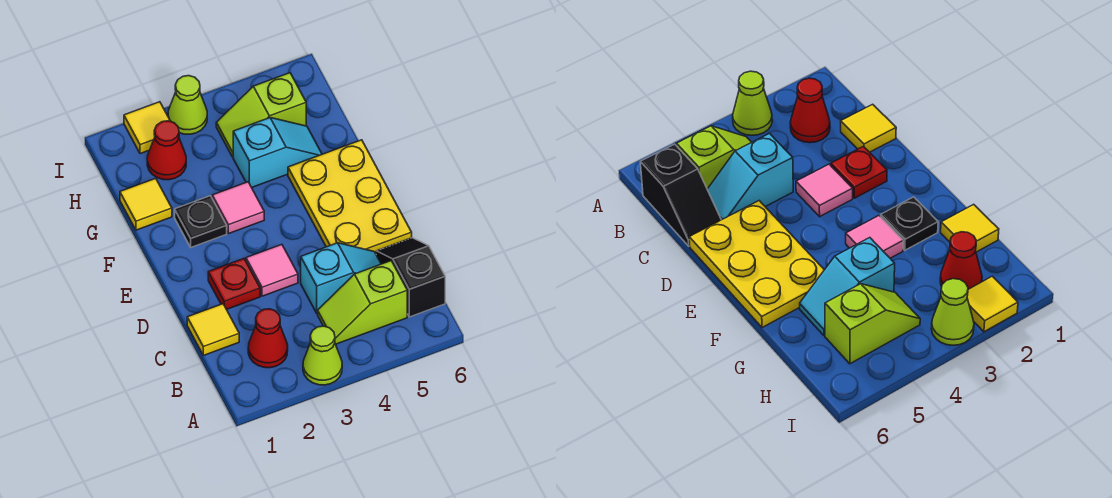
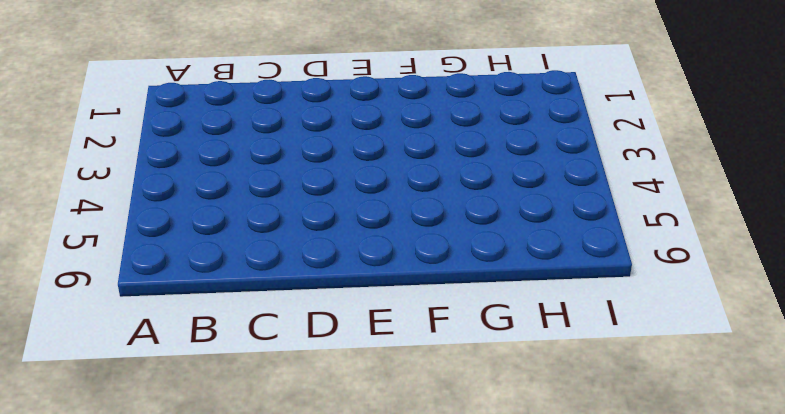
none -> lime cone A3 level 1
none -> red cone B2 level 1
none -> lime slope B4:B5 level 1 top 5

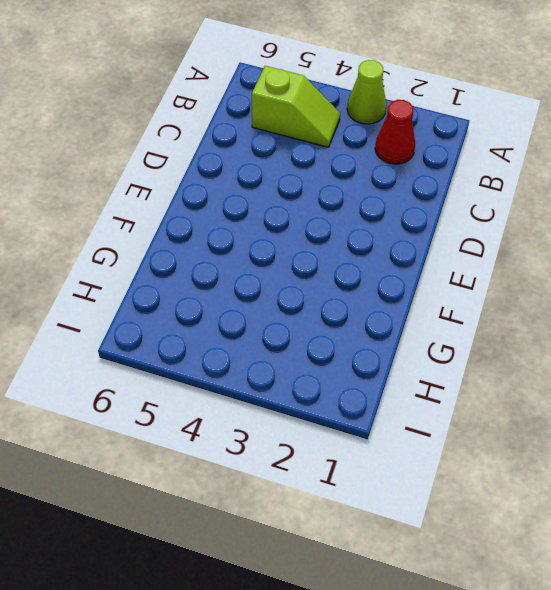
none -> black slope B6:C6 level 1 top B
none -> yellow tile C1 level 1
none -> cyan slope C4:C5 level 1 top 4

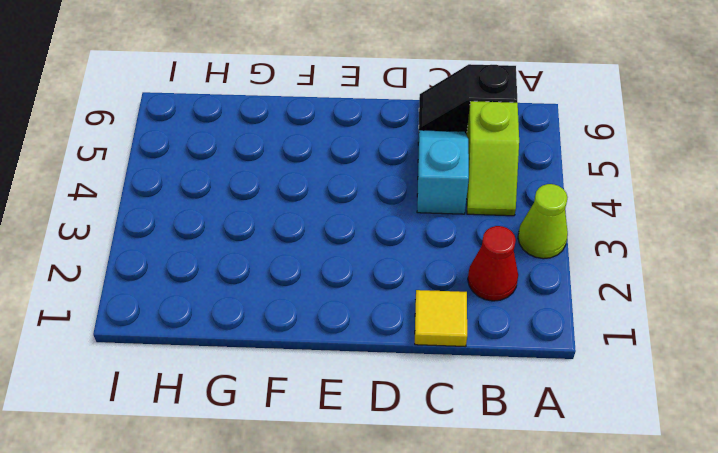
none -> red plate D2 level 1
none -> pink tile D3 level 1
none -> yellow plate D5:F6 level 1

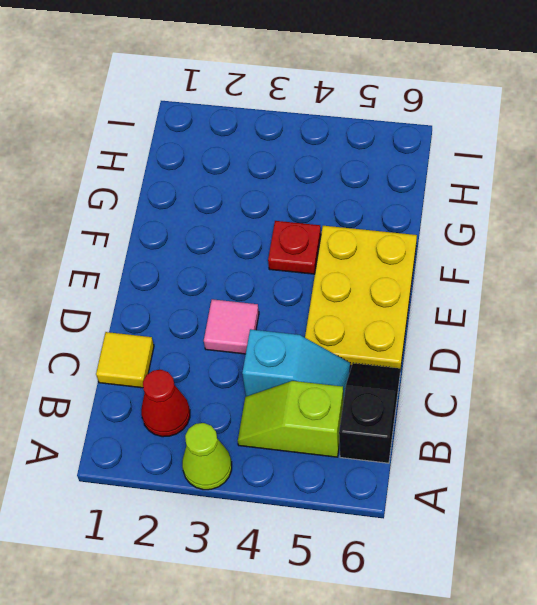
red plate F4 level 1 -> red plate D2 level 1
none -> black plate F2 level 1
none -> pink tile F3 level 1
none -> yellow tile G1 level 1

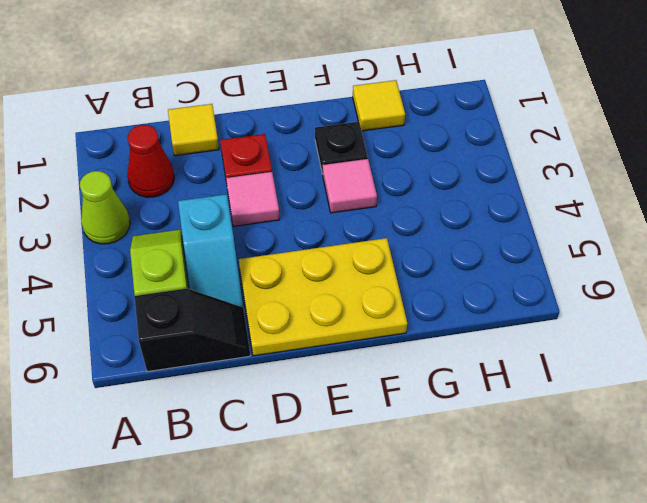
none -> cyan slope G4:G5 level 1 top 4
none -> red cone H2 level 1
none -> lime slope H4:H5 level 1 top 5

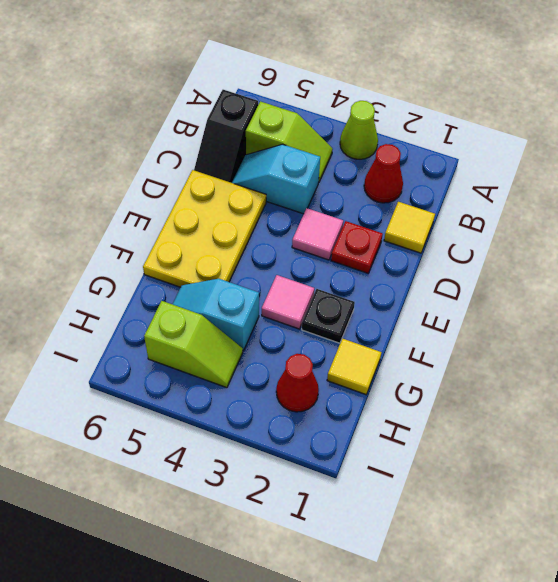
none -> yellow tile I2 level 1
none -> lime cone I3 level 1

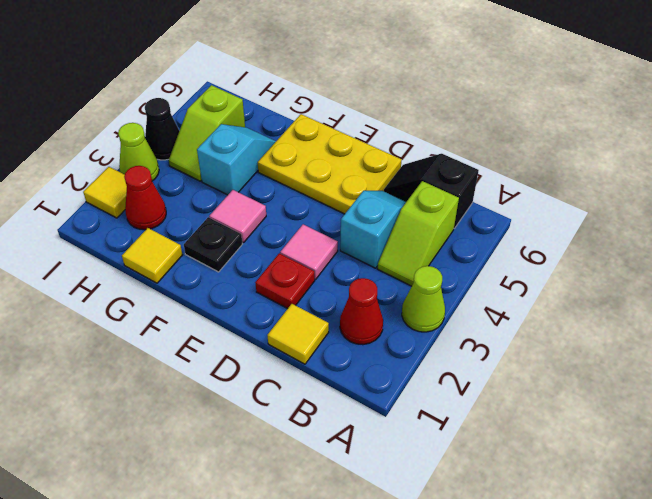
black cone I4 level 1 -> none

